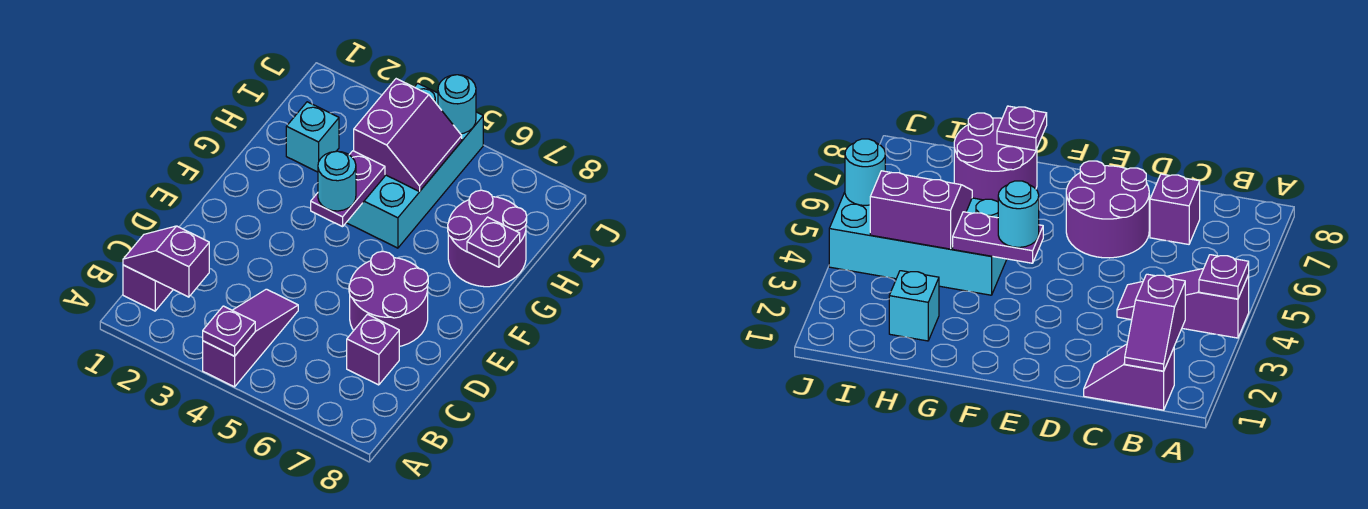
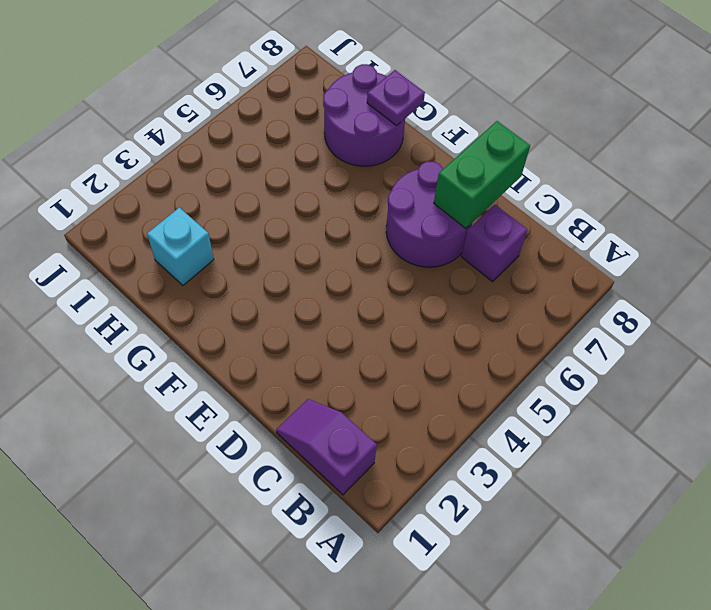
green brick D7:D8 level 2 -> none
none -> purple slope A4:C4 level 1 top A
none -> cyan brick G4:J5 level 1
none -> purple plate A4 level 2

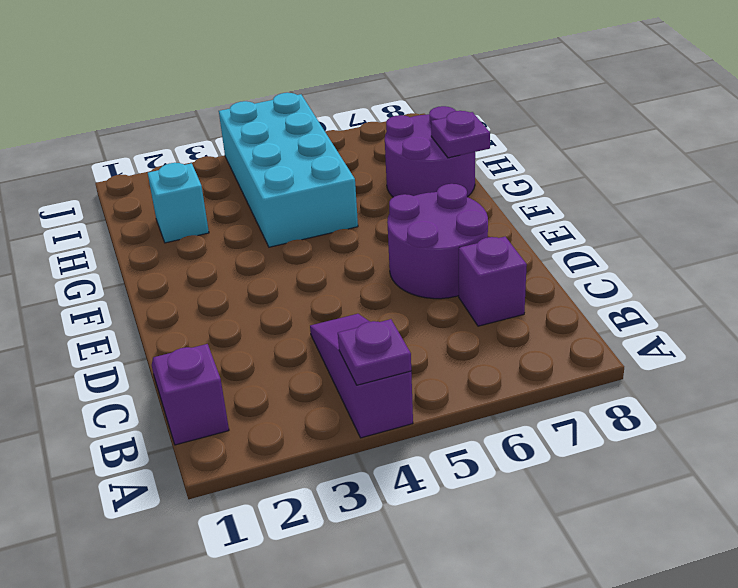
none -> purple slope B1:B2 level 2 top 2
none -> purple plate F4:G4 level 2
none -> purple slope H4:I5 level 2 top 4

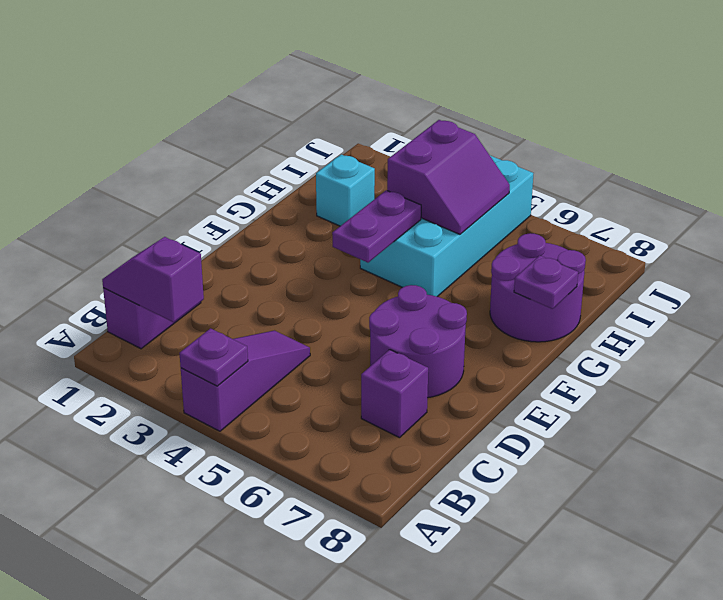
none -> cyan round brick J5 level 2
none -> cyan round brick F4 level 3

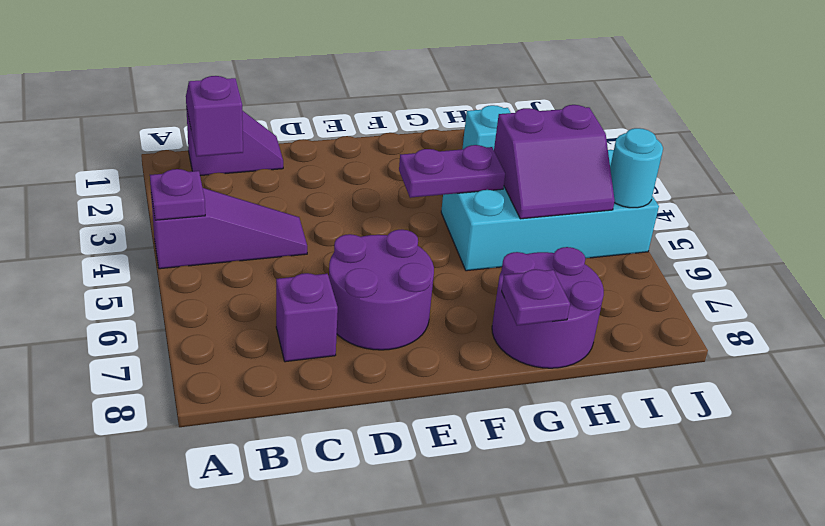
none -> cyan round brick F4 level 3

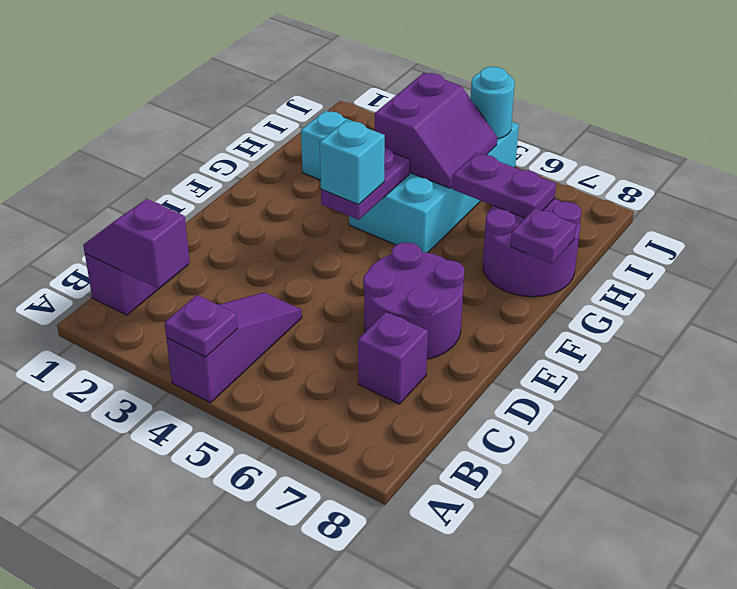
cyan brick F4 level 3 -> cyan round brick F4 level 3
purple plate H6:H7 level 2 -> none

